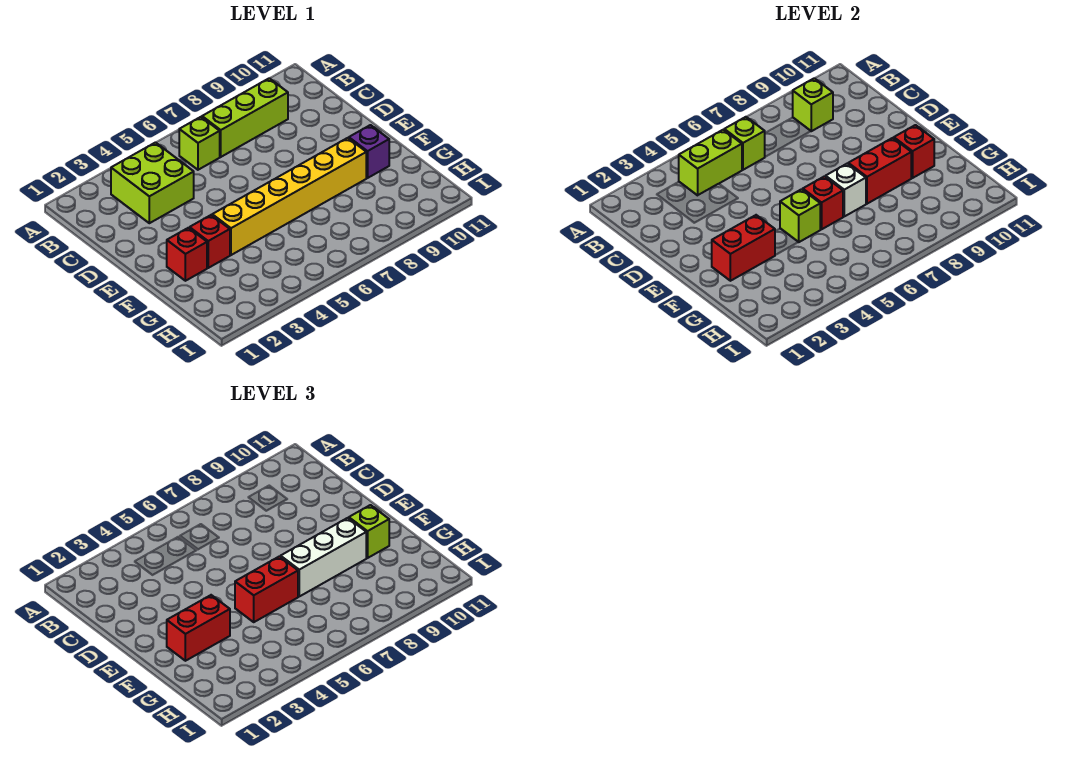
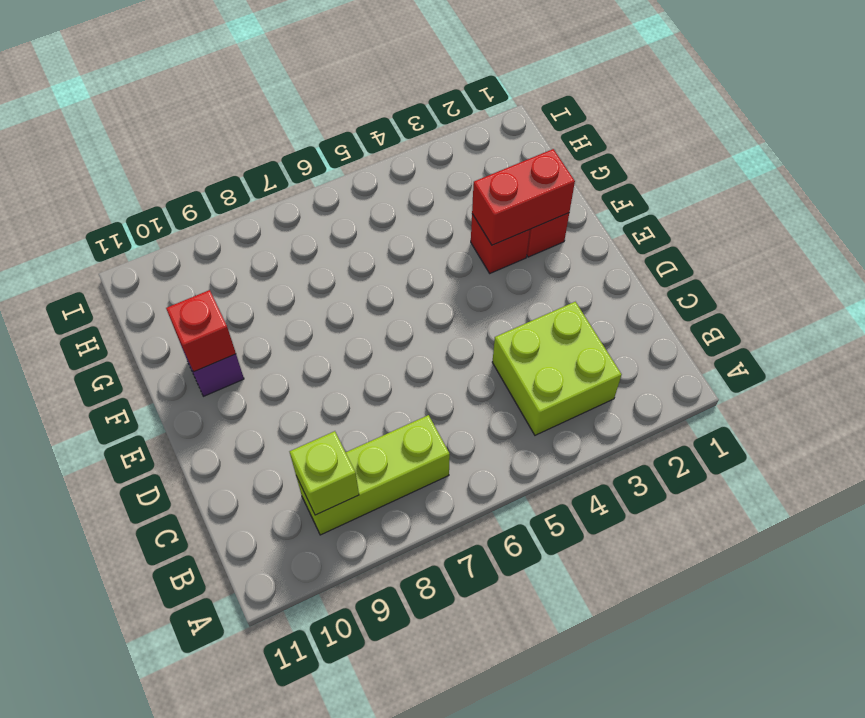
none -> lime brick B6 level 1
none -> yellow brick F4:F9 level 1
none -> lime brick B4:B5 level 2

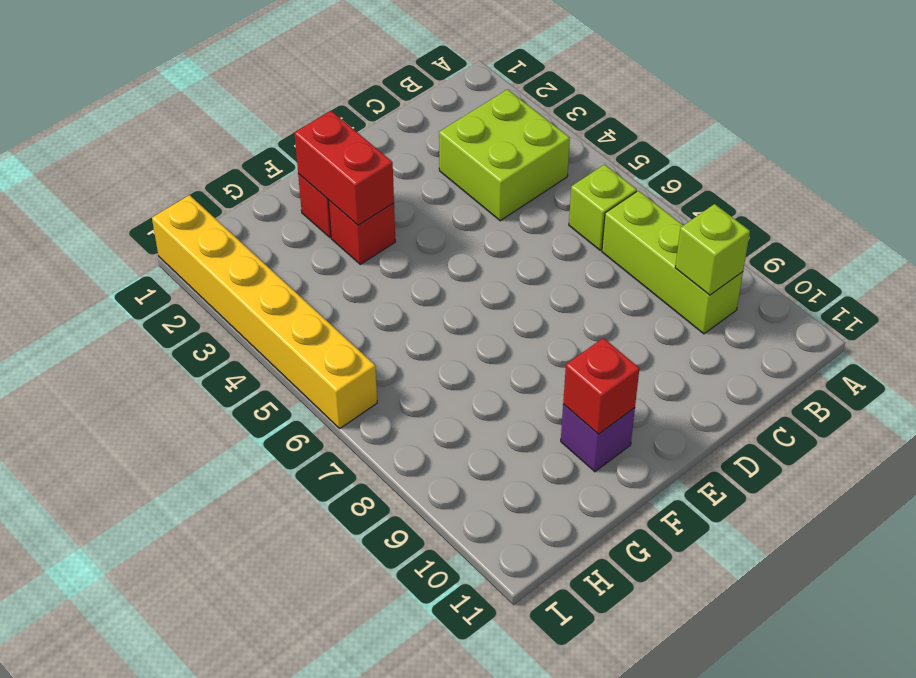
yellow brick I1:I6 level 1 -> yellow brick F4:F9 level 1
none -> lime brick B4:B5 level 2
none -> lime brick B6 level 2
none -> lime brick F5 level 2

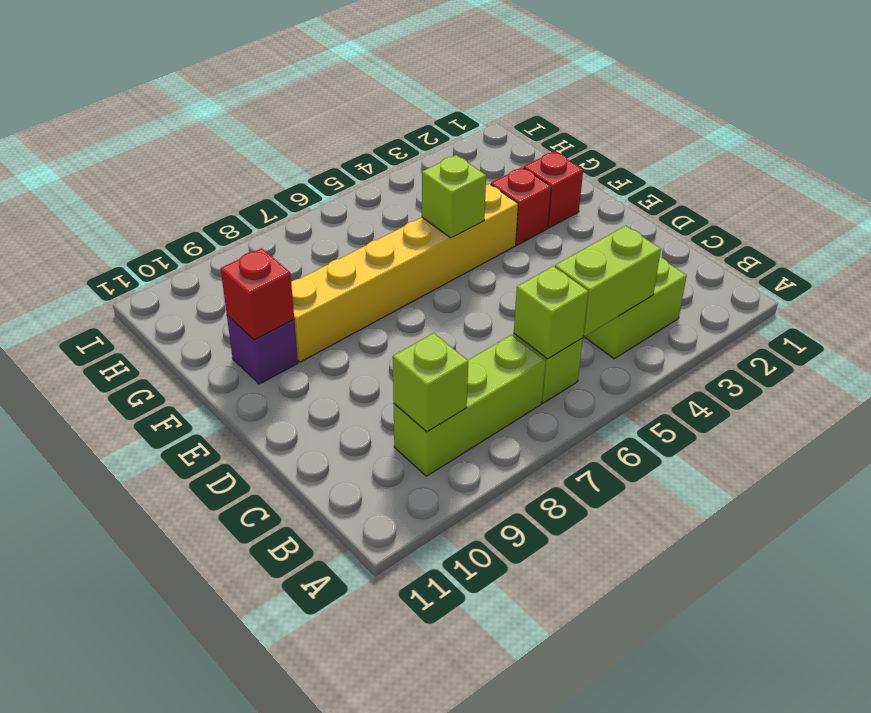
none -> red brick F2:F3 level 2
none -> red brick F6 level 2
none -> white brick F7 level 2

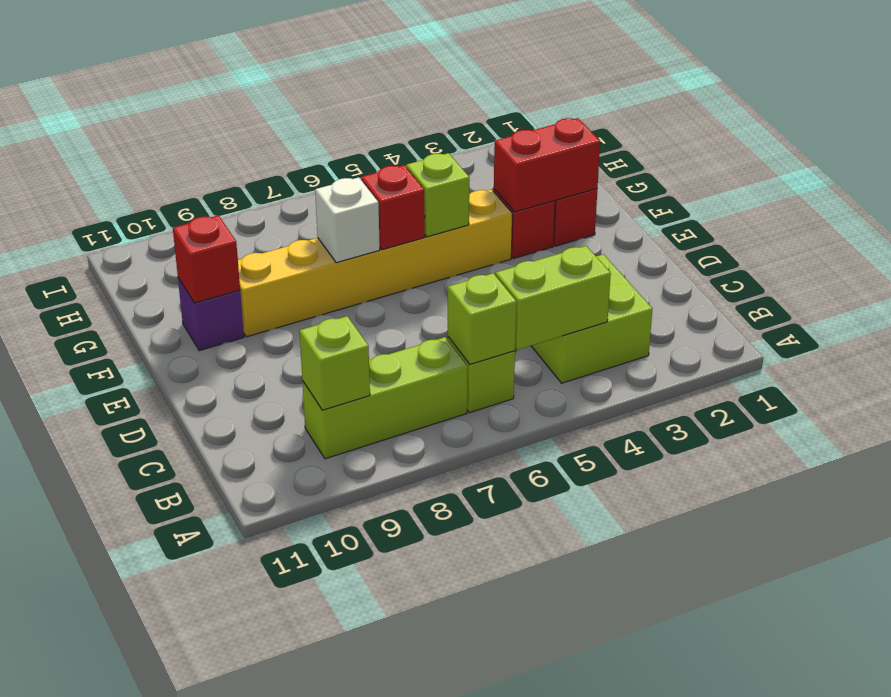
none -> red brick F8:F9 level 2
none -> red brick F2:F3 level 3
none -> red brick F5:F6 level 3

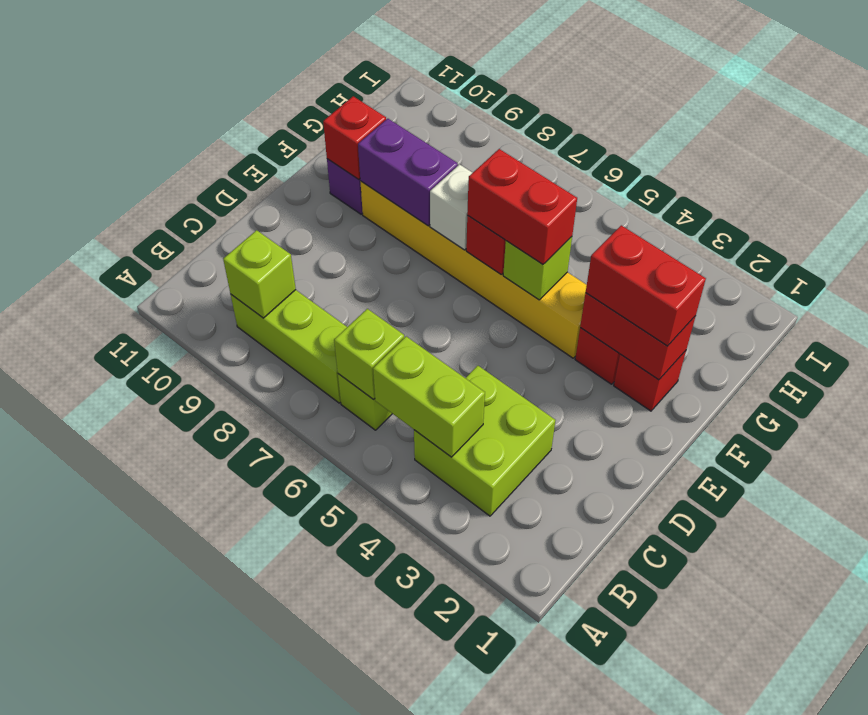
purple brick F8:F9 level 2 -> red brick F8:F9 level 2
none -> white brick F7:F9 level 3
none -> lime brick F10 level 3

